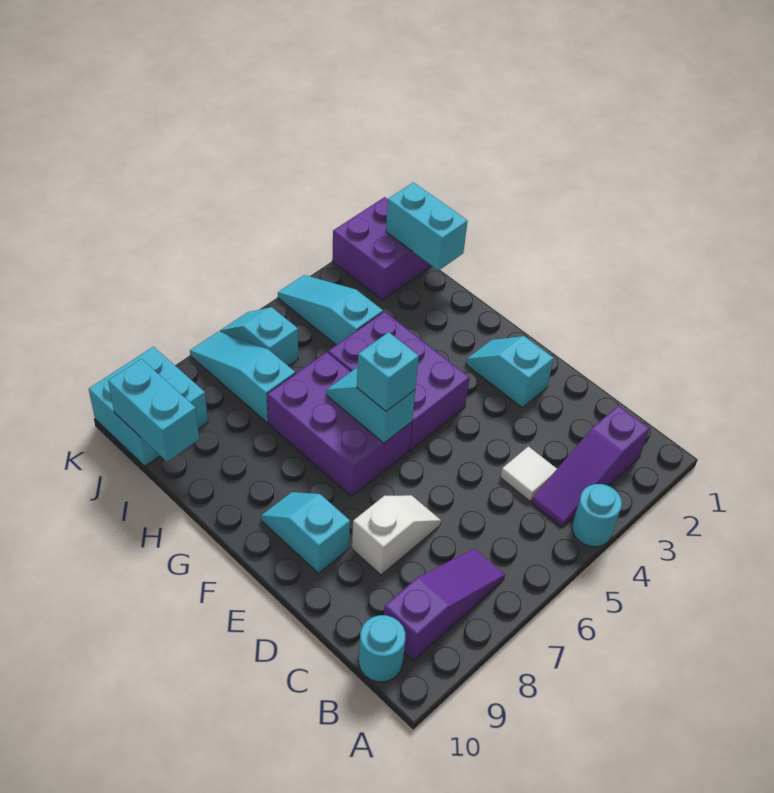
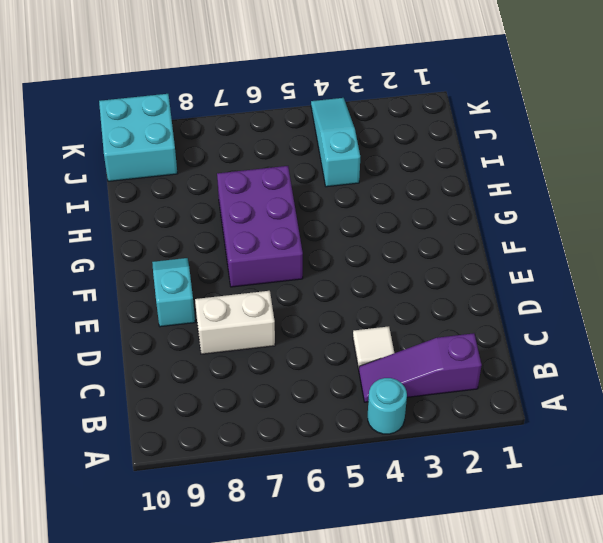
white brick D7:D8 level 1 -> white slope D7:D8 level 1 top 8
none -> purple slope B7:B9 level 1 top 9
none -> cyan round brick B10 level 1
none -> cyan slope E2:F2 level 1 top E

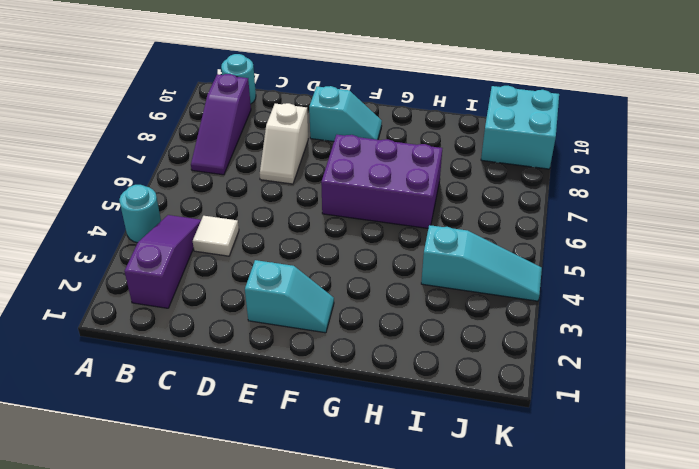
none -> purple brick F4:H5 level 1
none -> cyan slope I7:K7 level 1 top I
none -> purple brick J1:K2 level 1

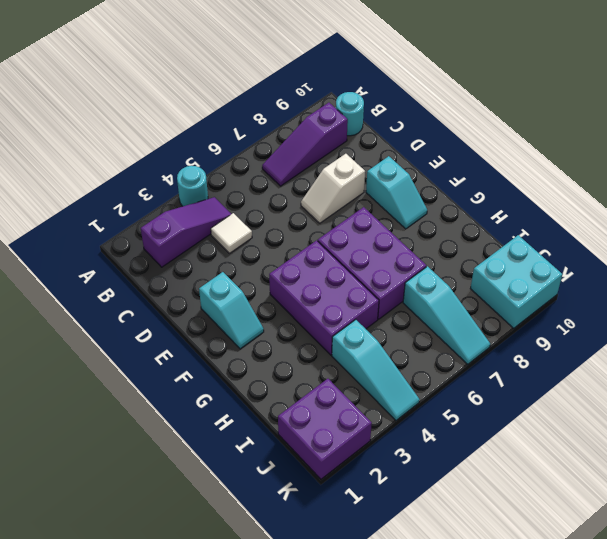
none -> cyan slope J6:K6 level 1 top J
none -> cyan slope F6:G6 level 2 top F
none -> cyan brick I1:J1 level 2

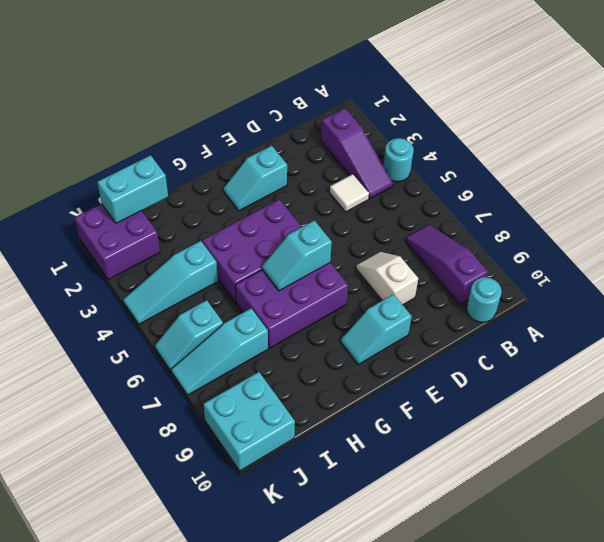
none -> cyan brick I10:J10 level 2
none -> cyan brick F6 level 3

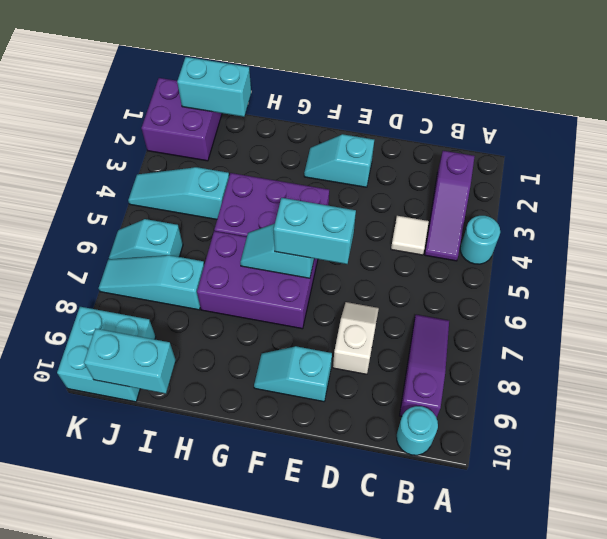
cyan brick E6:F6 level 3 -> cyan brick F6 level 3

